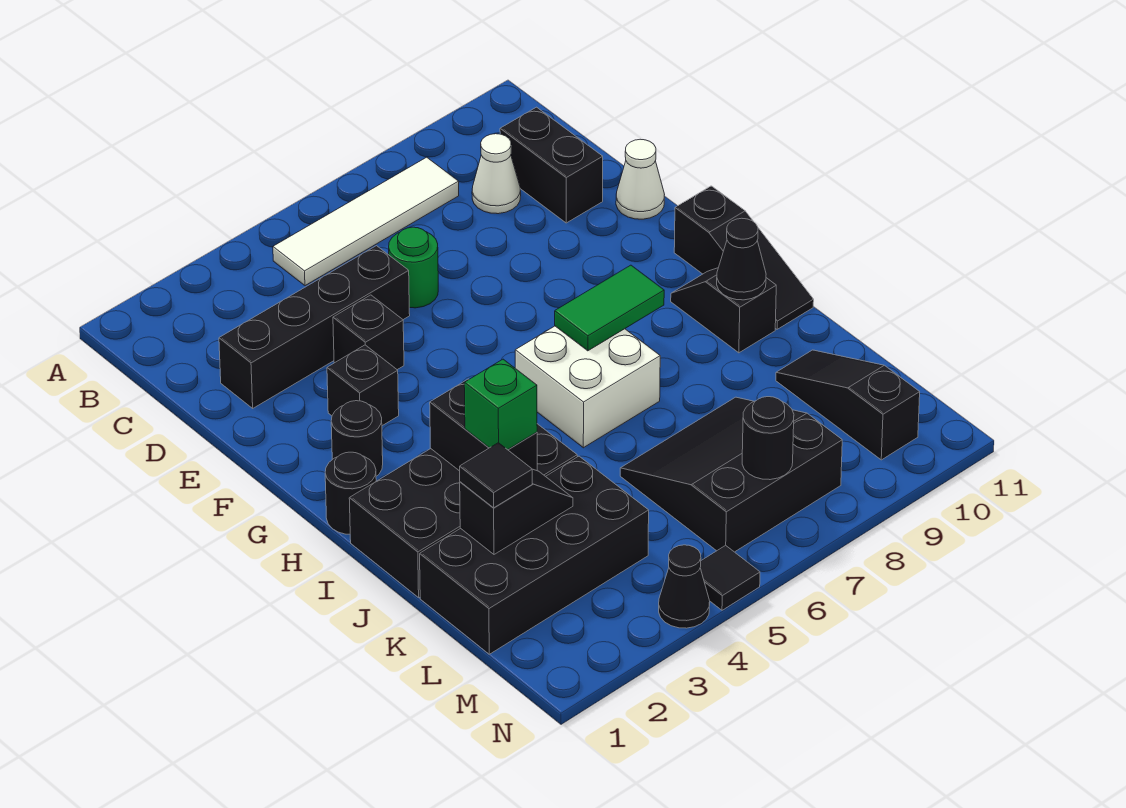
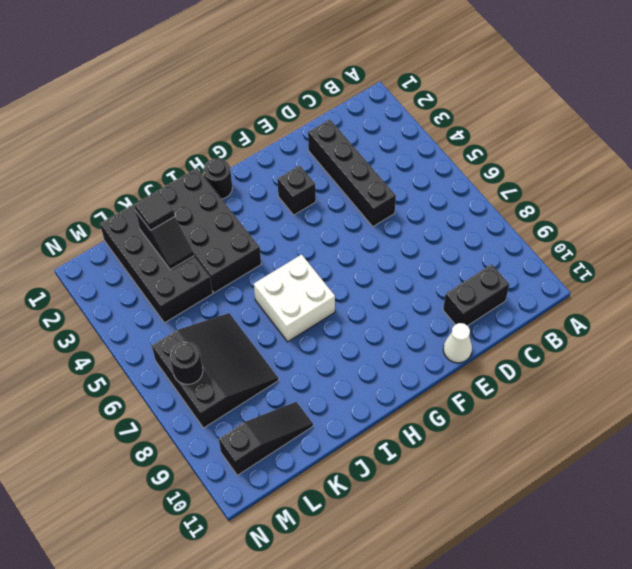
none -> white tile B5:B8 level 1
none -> white cone C9 level 1
none -> green round brick D6 level 1

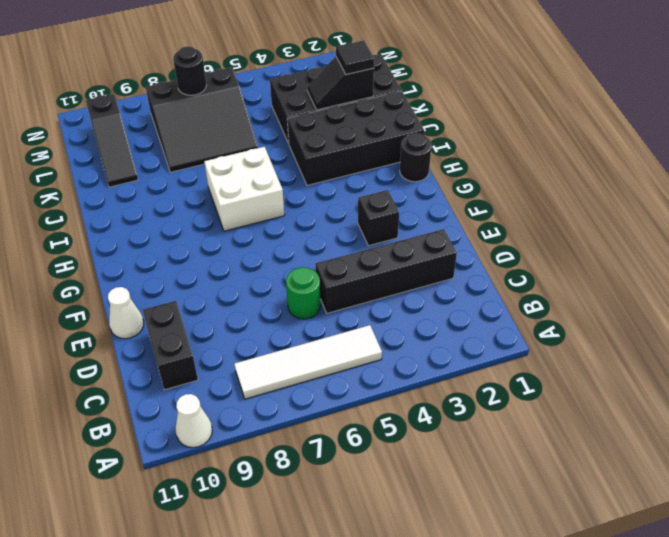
white cone A10 level 1 -> white cone C9 level 1
none -> black brick E4 level 1
none -> black round brick G2 level 1
none -> black slope G11:I11 level 1 top G

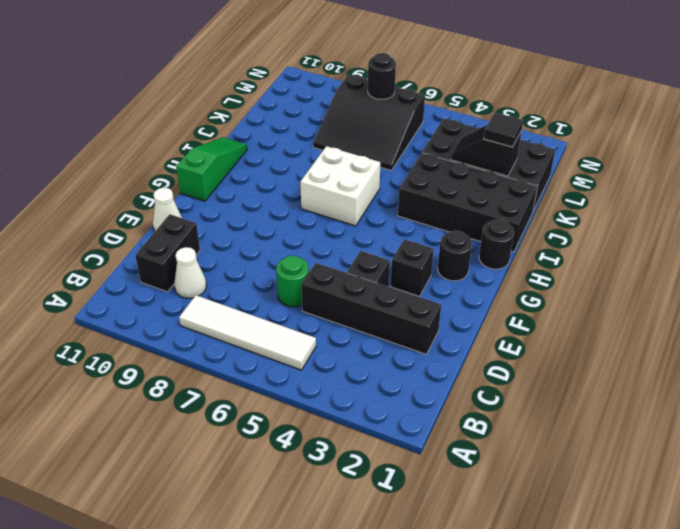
green slope G11:I11 level 1 top G -> black slope G11:I11 level 1 top G
none -> black slope H10:I10 level 1 top I
none -> black slope K10:M10 level 1 top M
none -> black cone N4 level 1

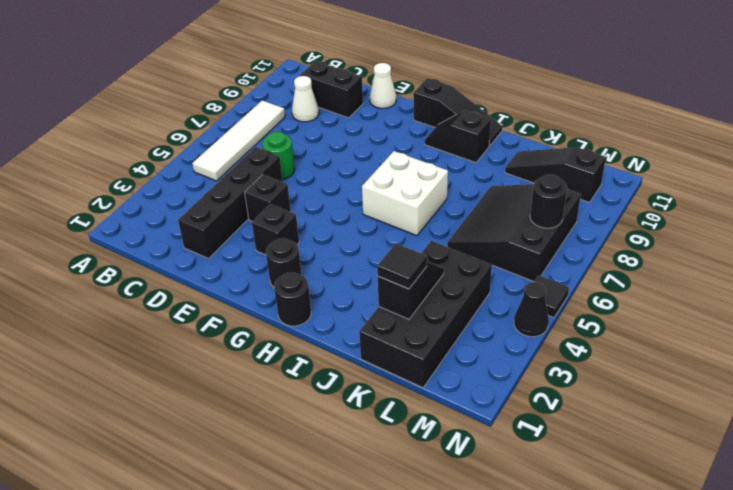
none -> black brick I1:J4 level 1
none -> green tile H7:H8 level 2
none -> black brick I3:J3 level 2

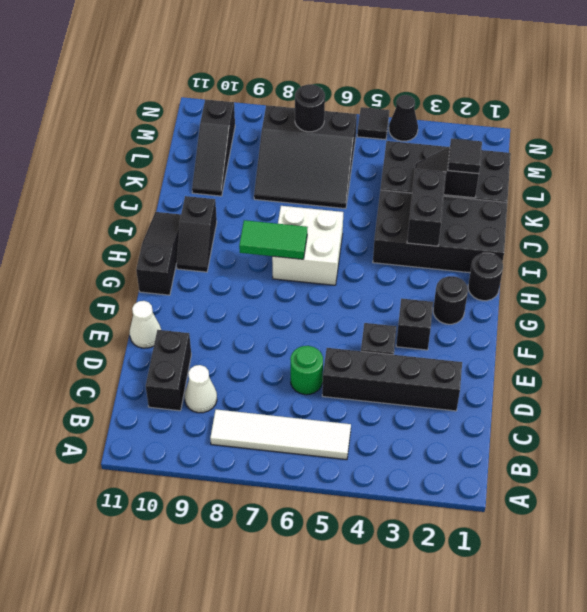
none -> black cone I10 level 2
none -> green brick J3 level 3

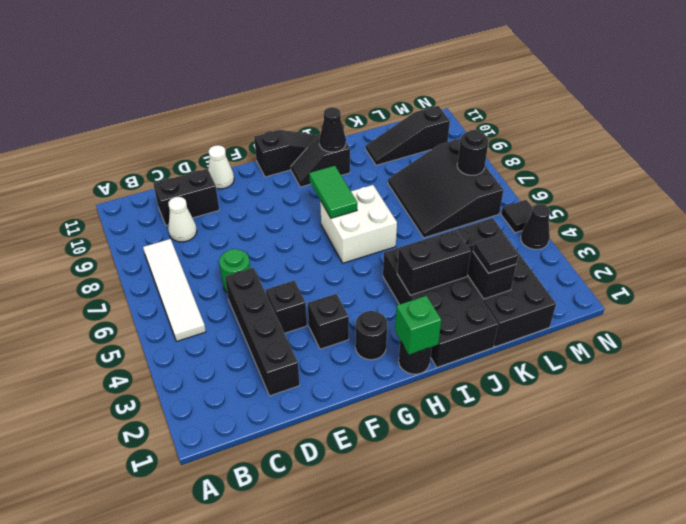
green brick H1 level 2 -> green brick J3 level 3

